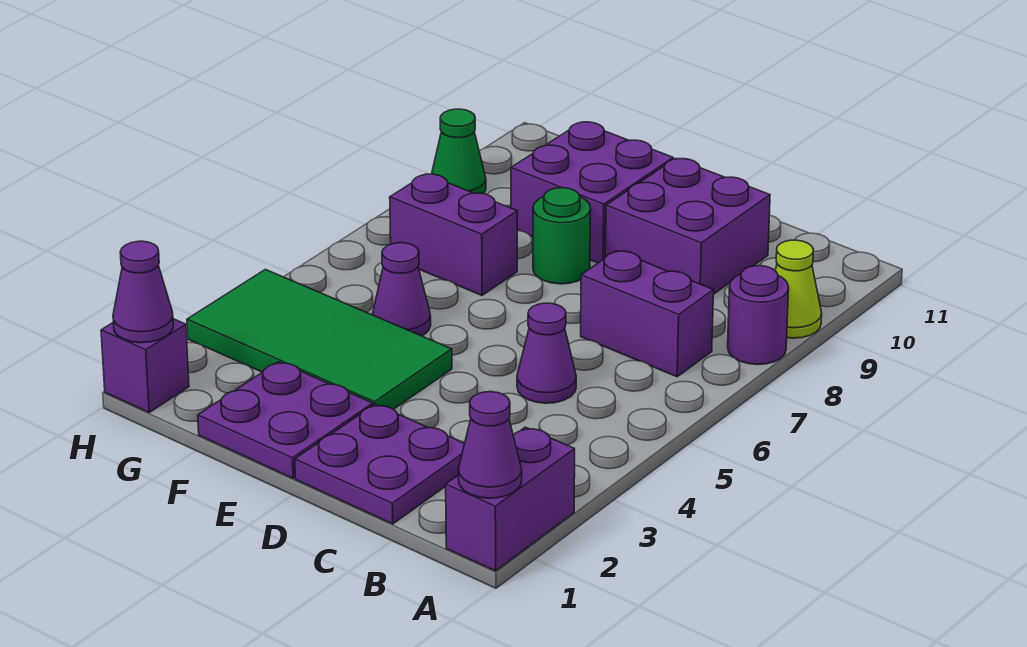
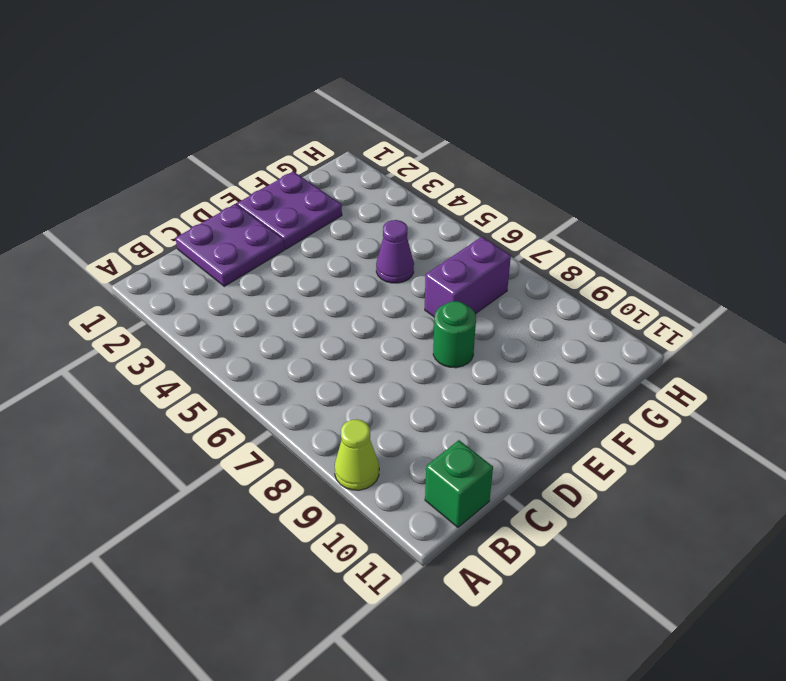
green brick B11 level 1 -> none
none -> purple brick A1:A2 level 1
none -> purple round brick A8 level 1
none -> purple brick B7:C7 level 1

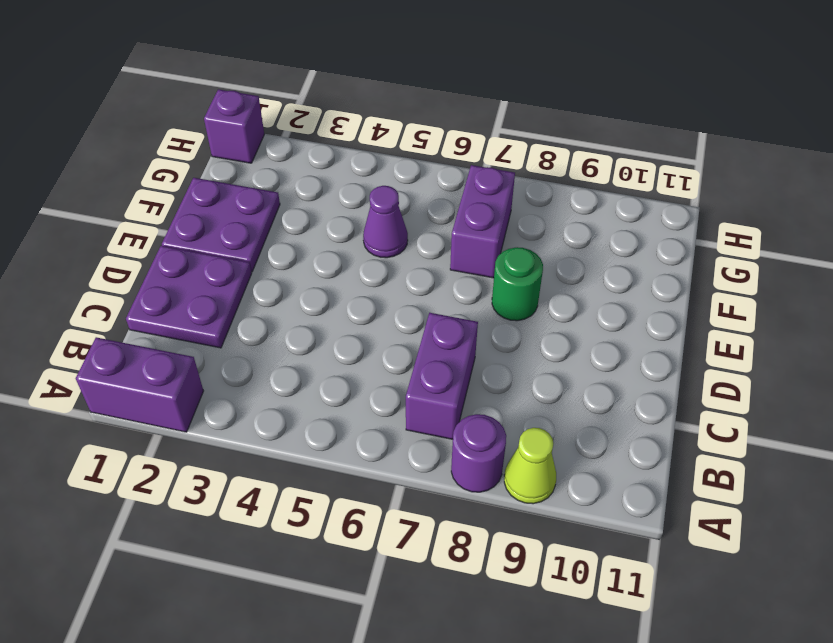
none -> purple cone C5 level 1
none -> purple brick C9:D10 level 1
none -> green tile E3:H4 level 1

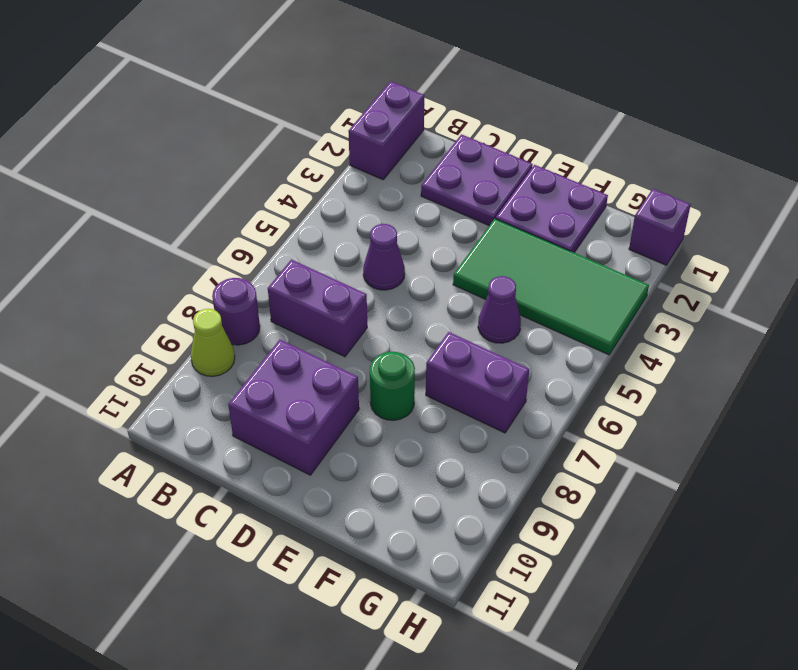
none -> purple brick E9:F10 level 1
none -> green cone H9 level 1
none -> purple cone A1 level 2

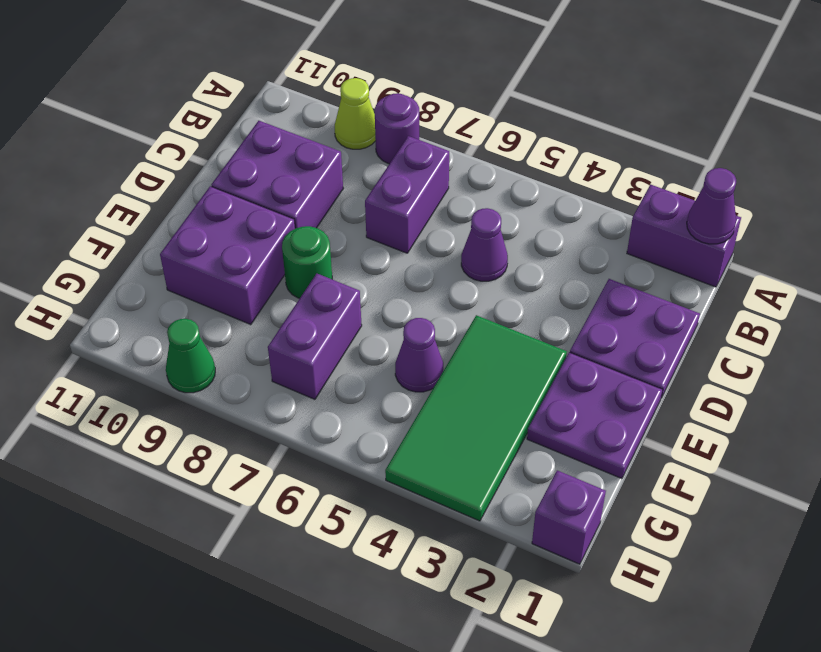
none -> purple cone H1 level 2

